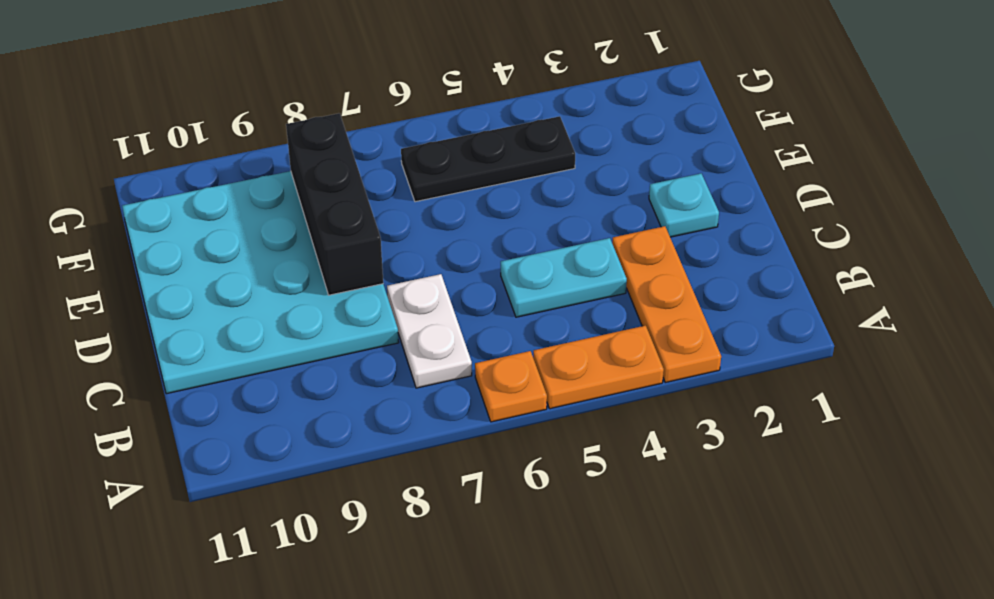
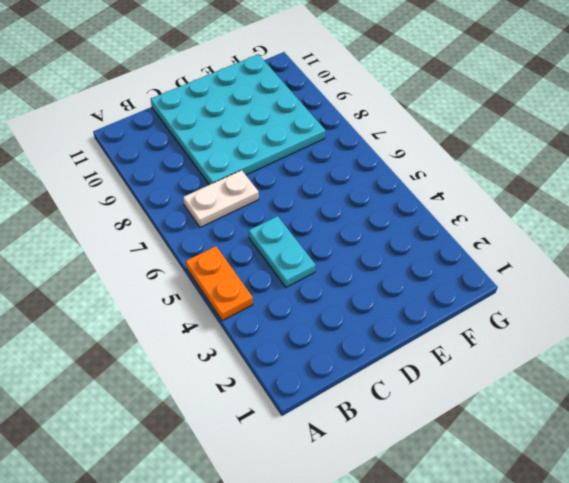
none -> orange plate A3:C3 level 1
none -> orange plate A6 level 1

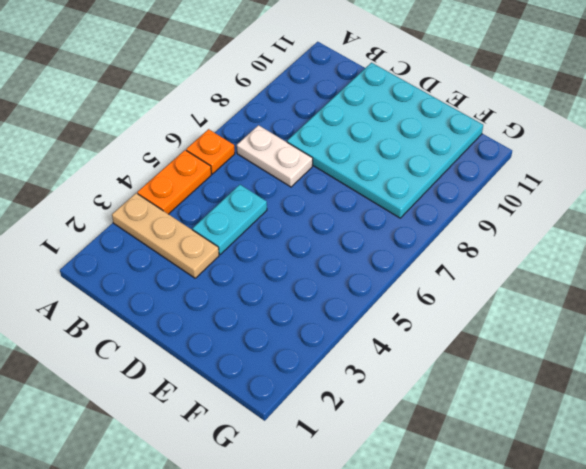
tan plate A3:C3 level 1 -> orange plate A3:C3 level 1
none -> cyan plate D2 level 1
none -> black plate F4:F6 level 1

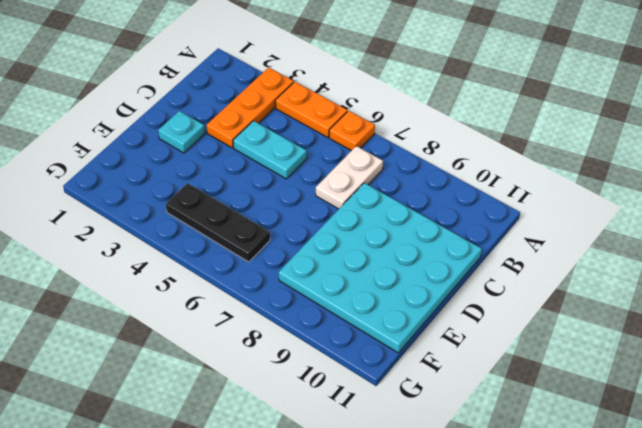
none -> black brick D8:F8 level 2

